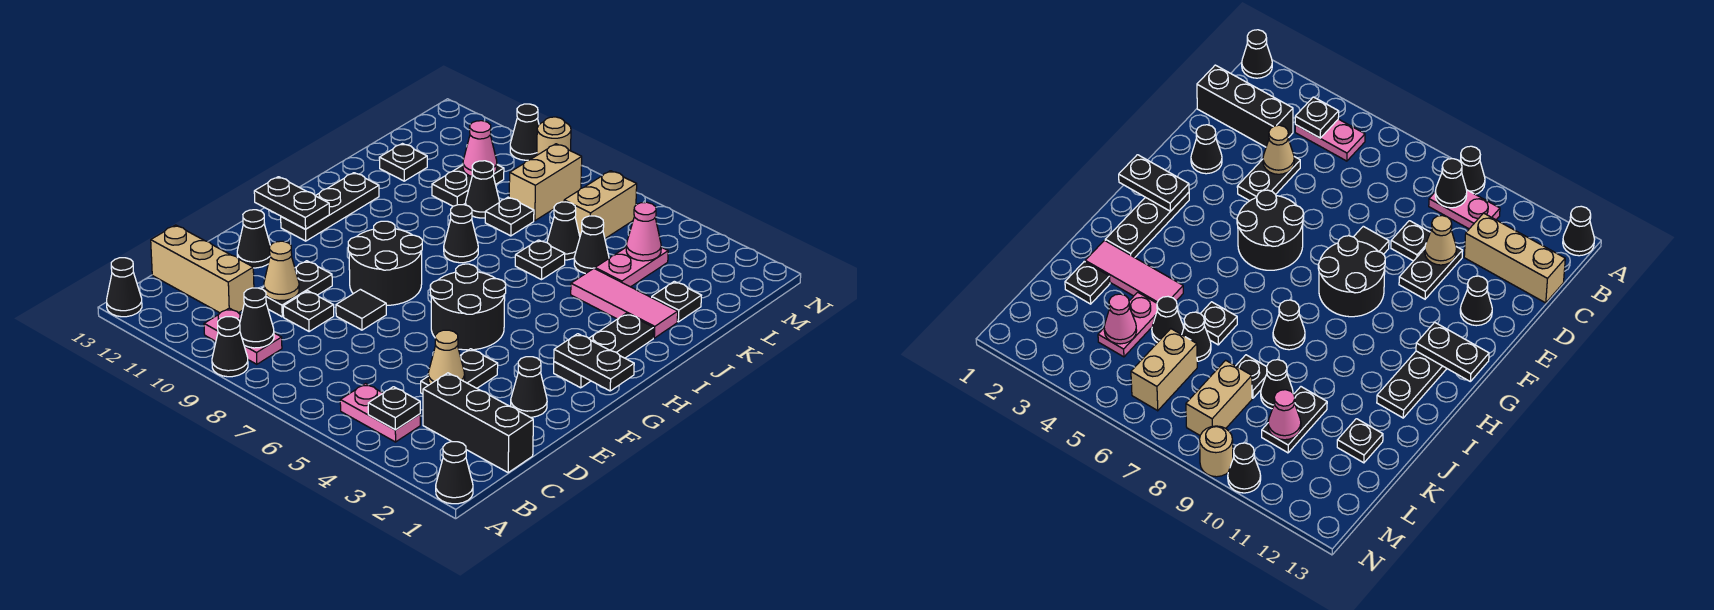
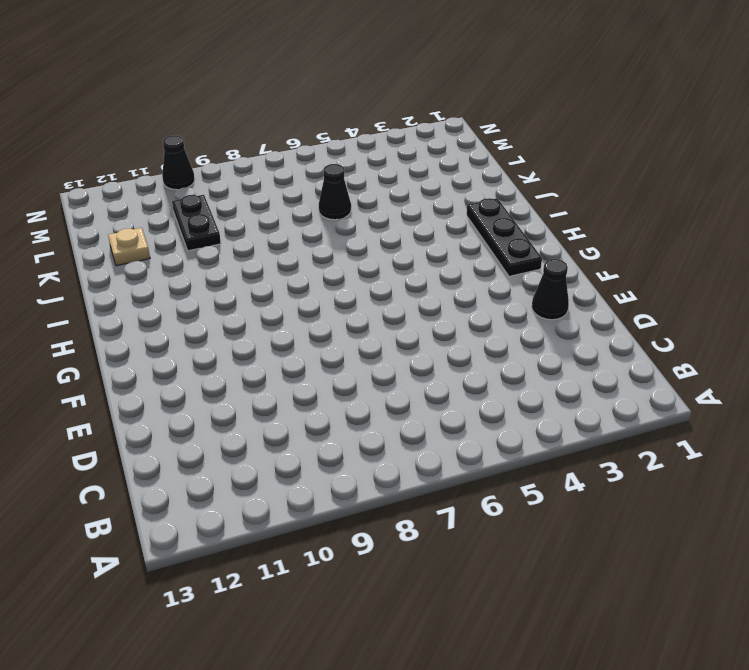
tan plate K12 level 1 -> black plate K12 level 1
none -> black cone A1 level 1
none -> black cone A9 level 1
none -> black cone A13 level 1
none -> pink plate B4:B5 level 1

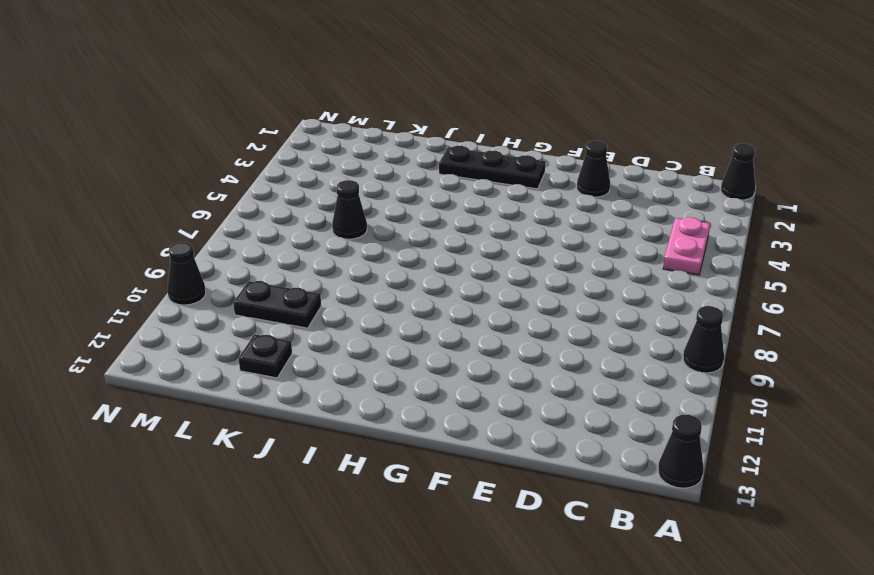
none -> pink plate B9:B10 level 1
none -> black brick C1:C3 level 1
none -> tan brick C11:C13 level 1
none -> black plate D4:E4 level 1

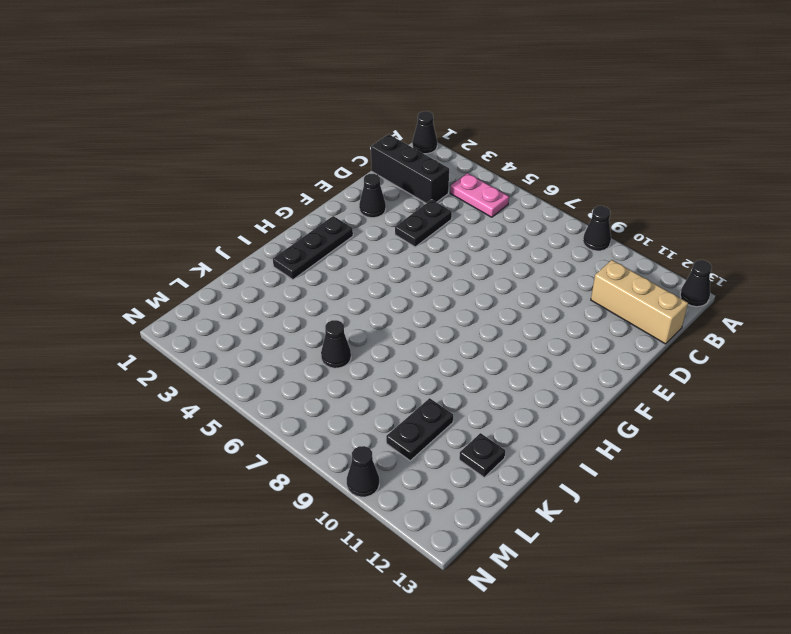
none -> pink plate B9:B10 level 1
none -> black plate D9 level 1
none -> black plate D10:E10 level 1
none -> black tile E8 level 1

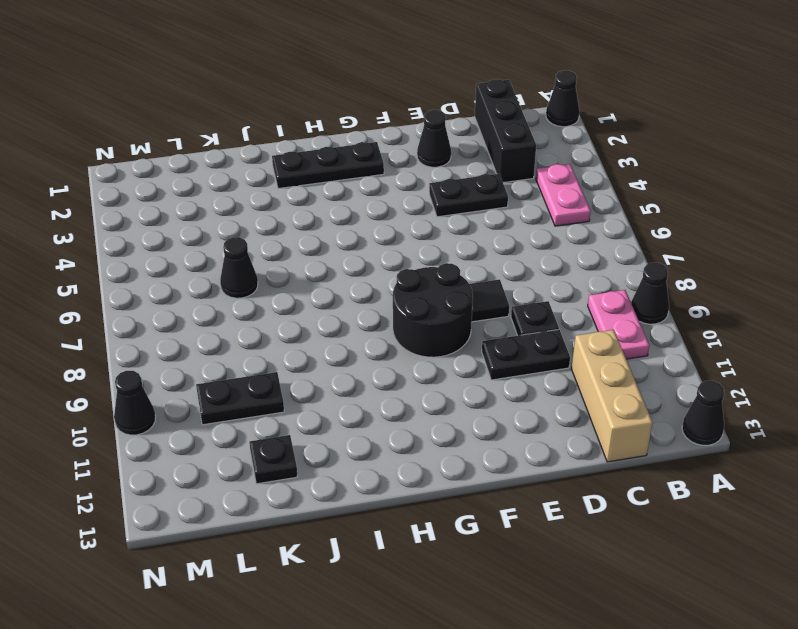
none -> black cone E12 level 1
none -> black round brick F5:G6 level 1
none -> black plate G12:I12 level 1
none -> black cone I8 level 1

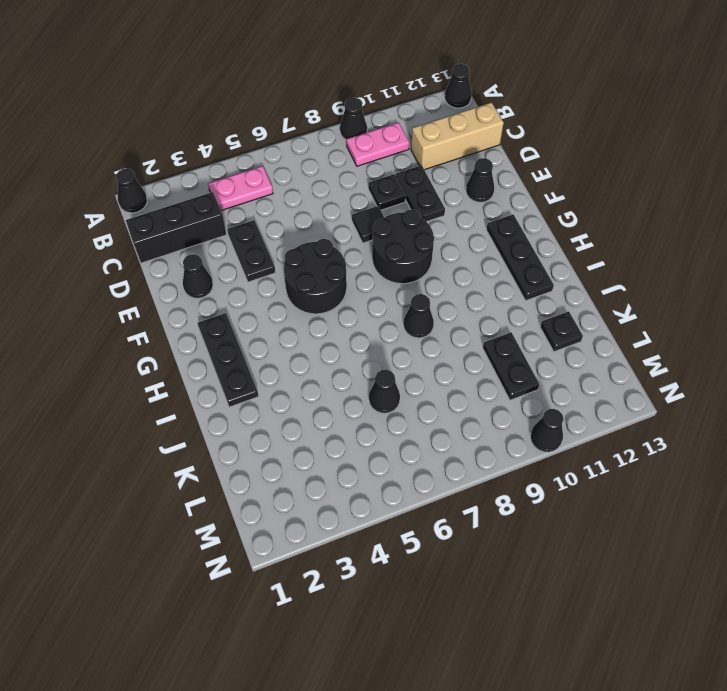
none -> pink tile J2:J4 level 1
none -> black plate J6 level 1
none -> black plate K2 level 1
none -> pink plate K4:L4 level 1

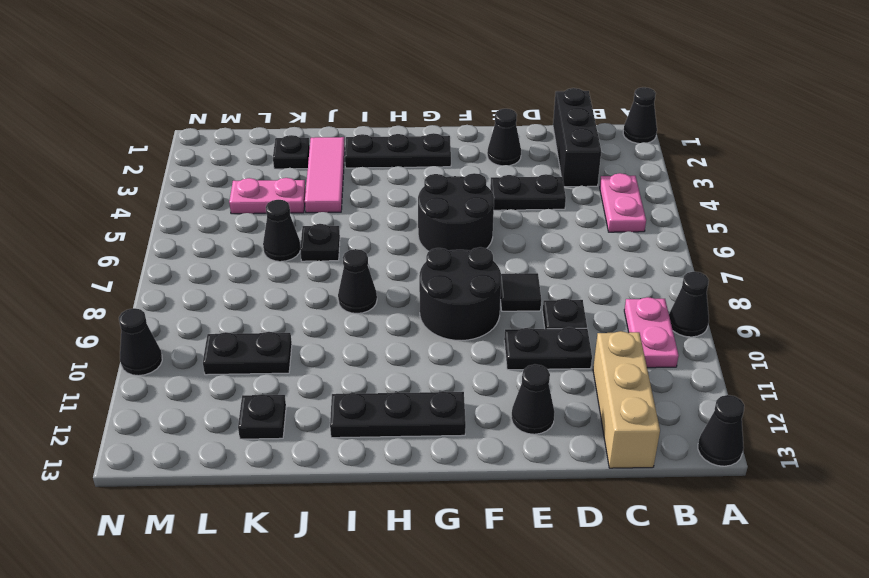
none -> black cone K5 level 1
none -> black plate K8 level 1
none -> black cone K9 level 1
none -> tan brick L6:M6 level 1

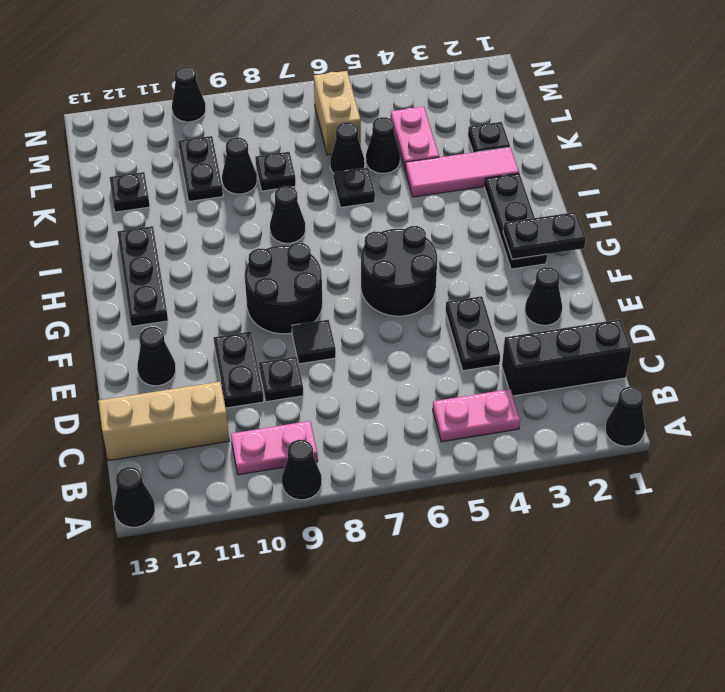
none -> tan brick L8:M8 level 1
none -> tan round brick N9 level 1
none -> black plate B4 level 2
none -> black cone B9 level 2

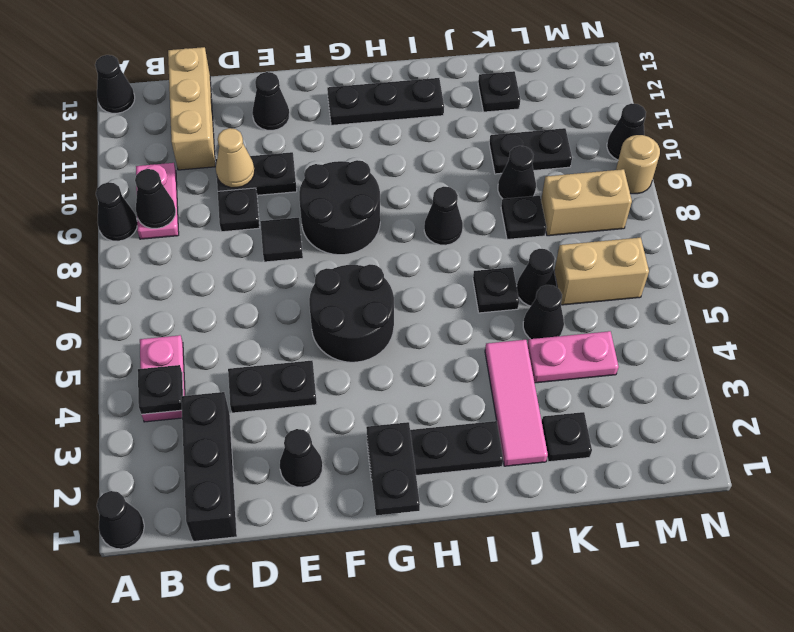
none -> tan cone D4 level 2
none -> black plate G12:G13 level 2
none -> pink cone L4 level 2
none -> pink cone L10 level 2

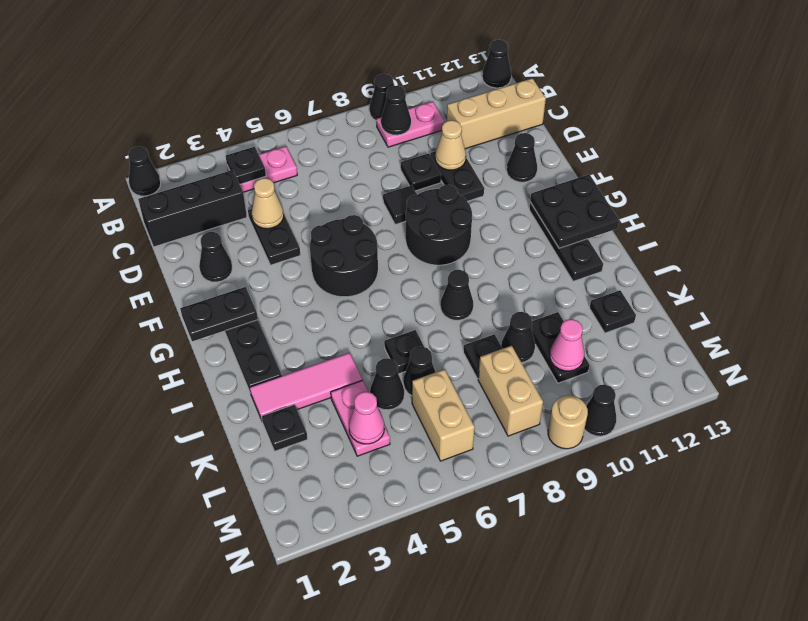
black plate G12:H13 level 2 -> black plate G12:G13 level 2

